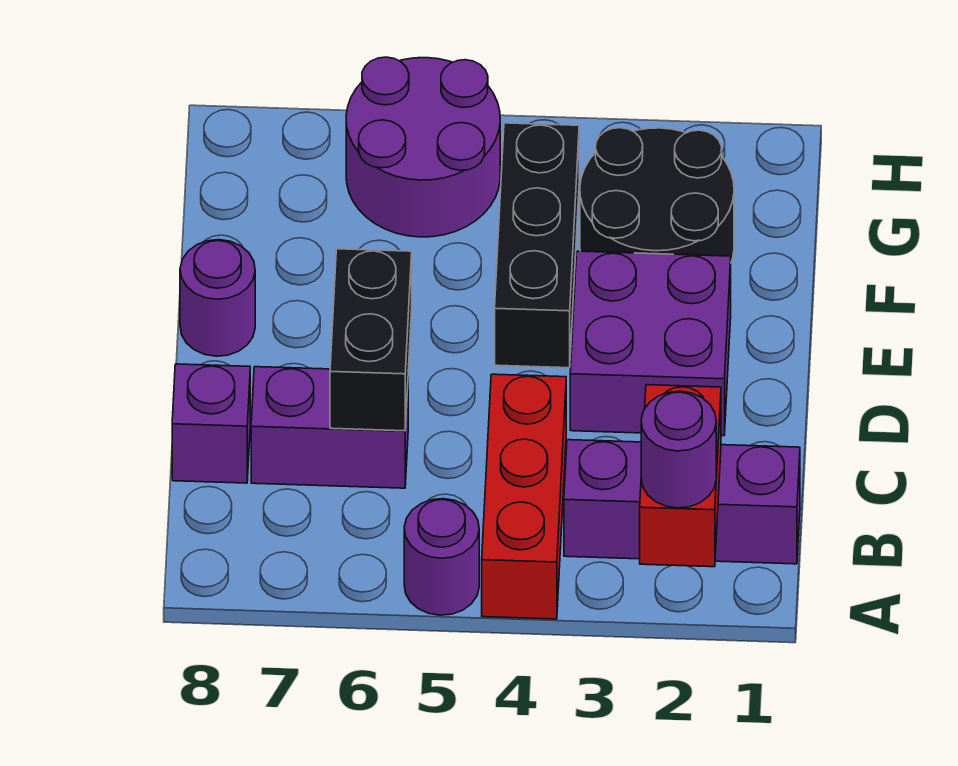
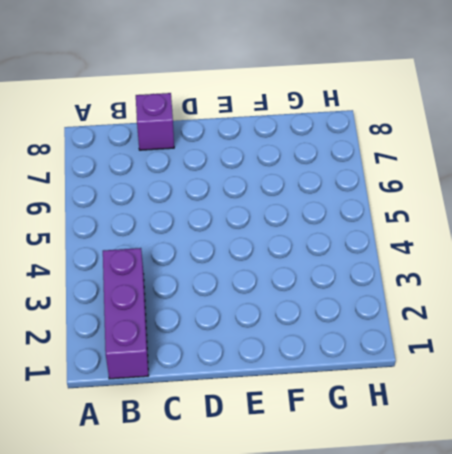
none -> red brick A4:C4 level 1
none -> purple round brick A5 level 1
none -> purple brick C6:C7 level 1

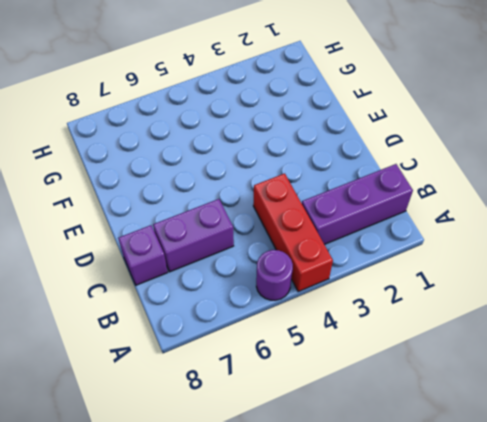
none -> purple brick D2:E3 level 1
none -> black brick E4:G4 level 1
none -> purple round brick E8 level 1

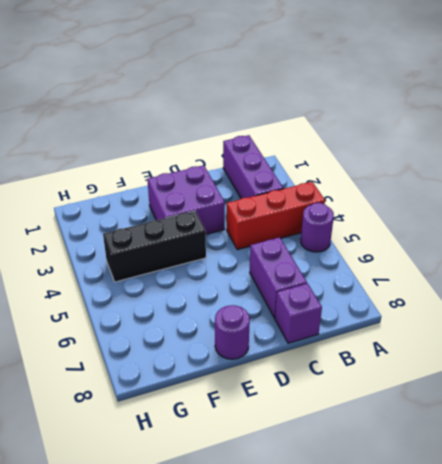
none -> black round brick F2:G3 level 1
none -> purple round brick G5:H6 level 1
none -> red brick A2:B2 level 2

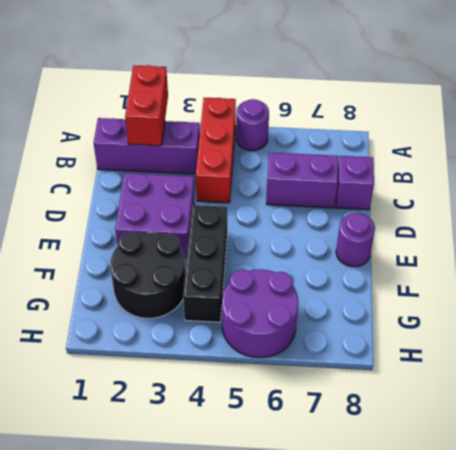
none -> black brick C6:D6 level 2
none -> purple round brick A2 level 3

